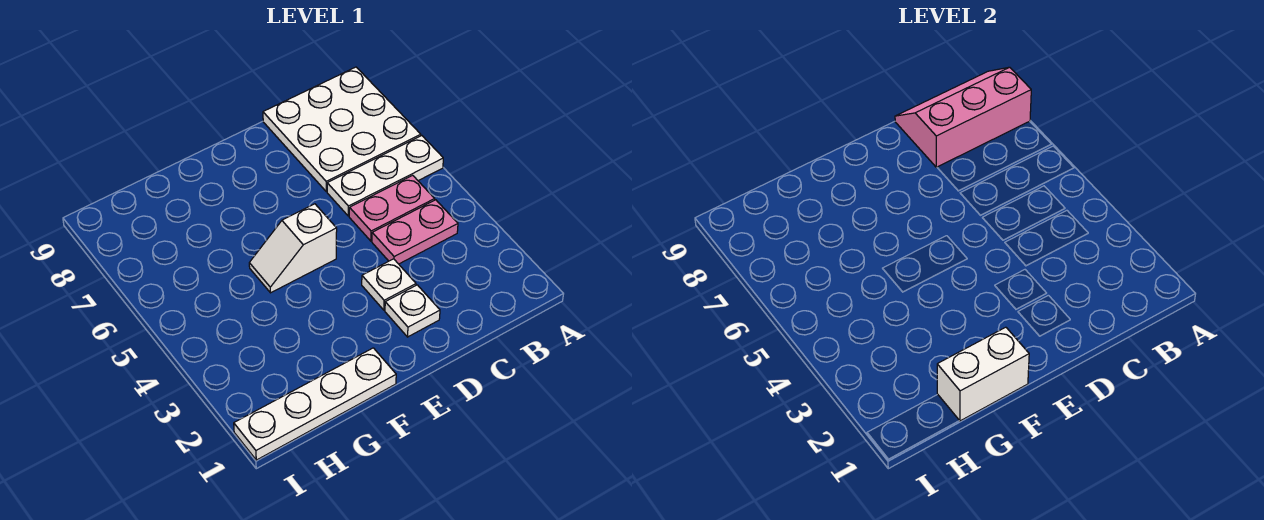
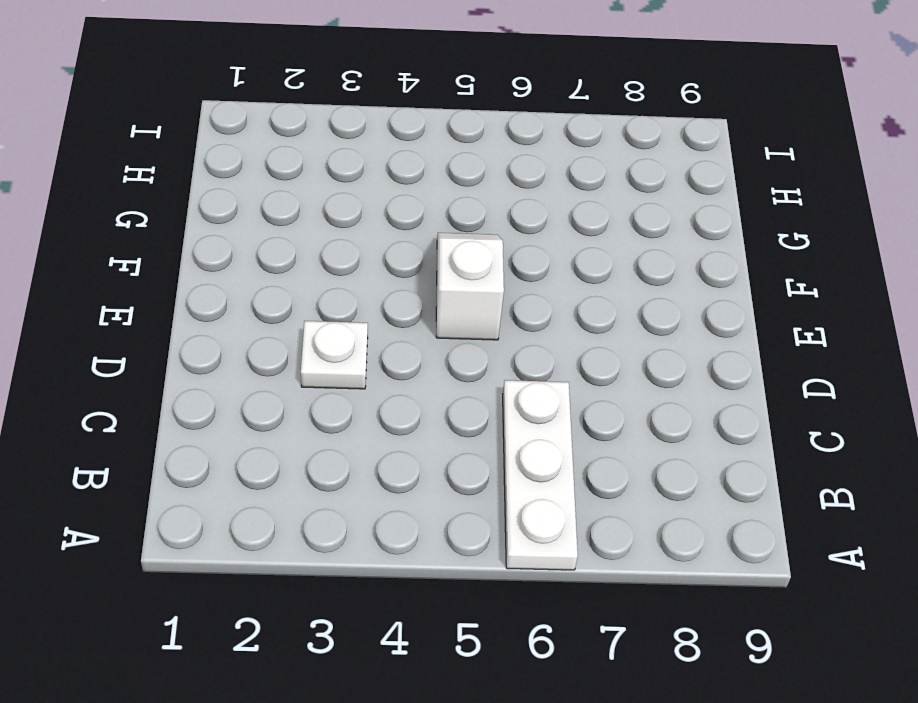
none -> white plate A7:C9 level 1
none -> pink plate B4:C4 level 1

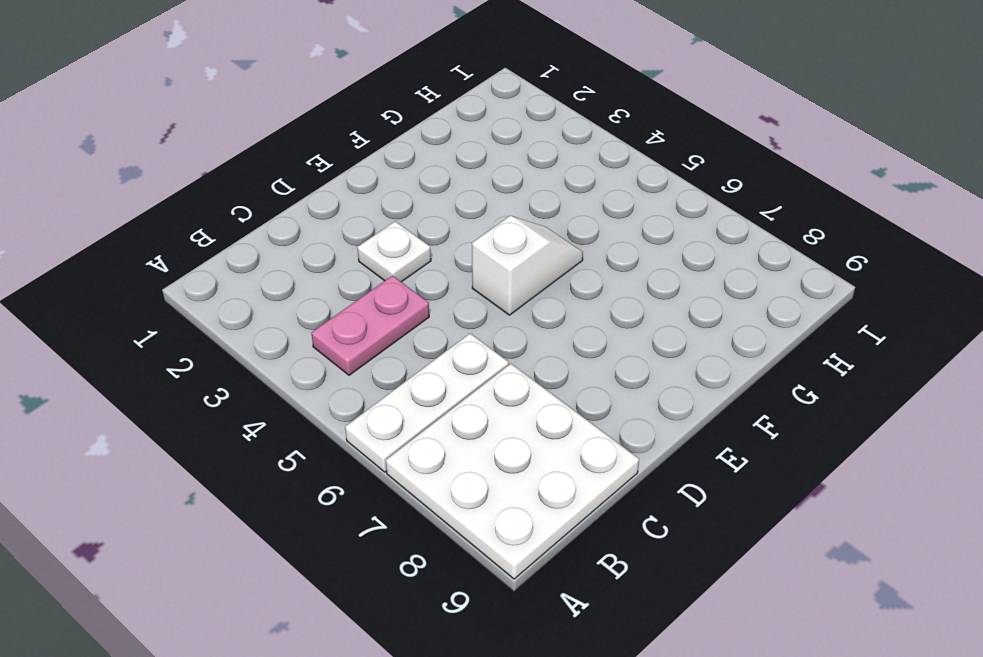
none -> pink plate B5:C5 level 1
none -> white plate D2 level 1

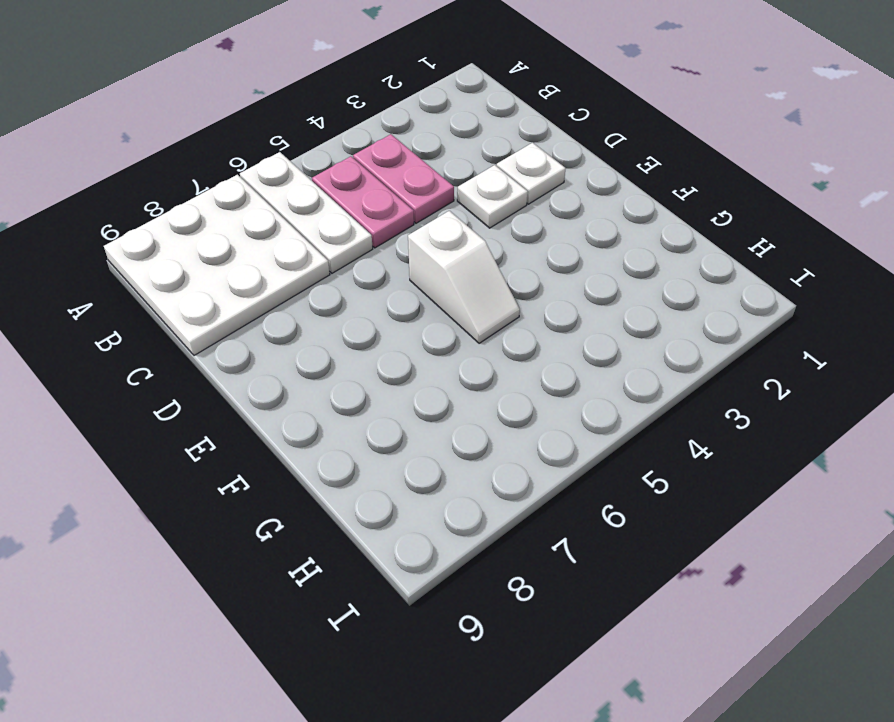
none -> white plate F1:I1 level 1
none -> pink slope A8:C9 level 2 top 8

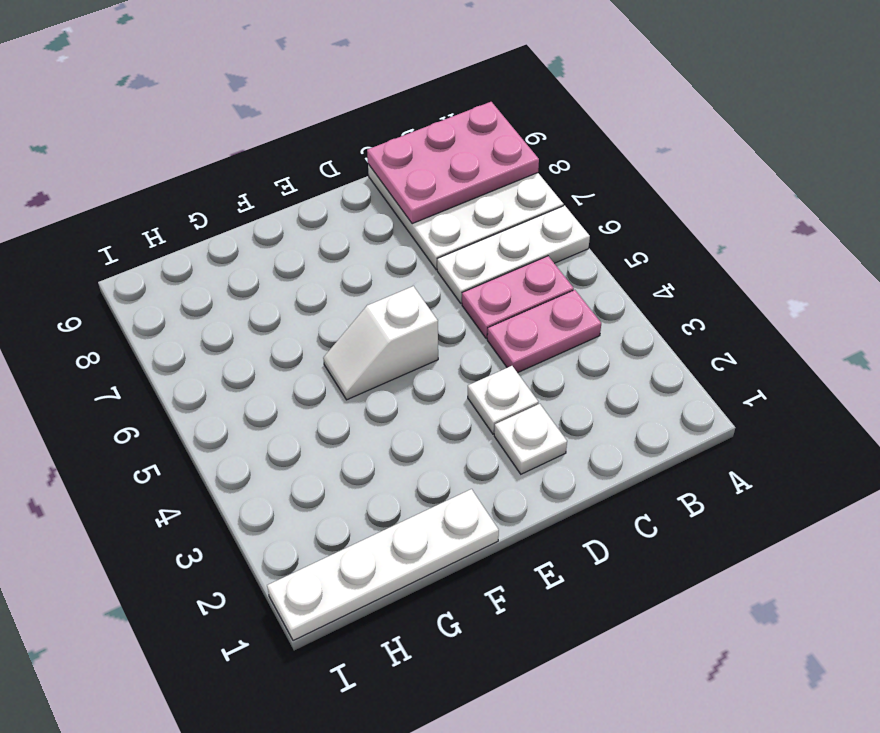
pink plate A8:C9 level 2 -> pink slope A8:C9 level 2 top 8
none -> white brick F1:G1 level 2

